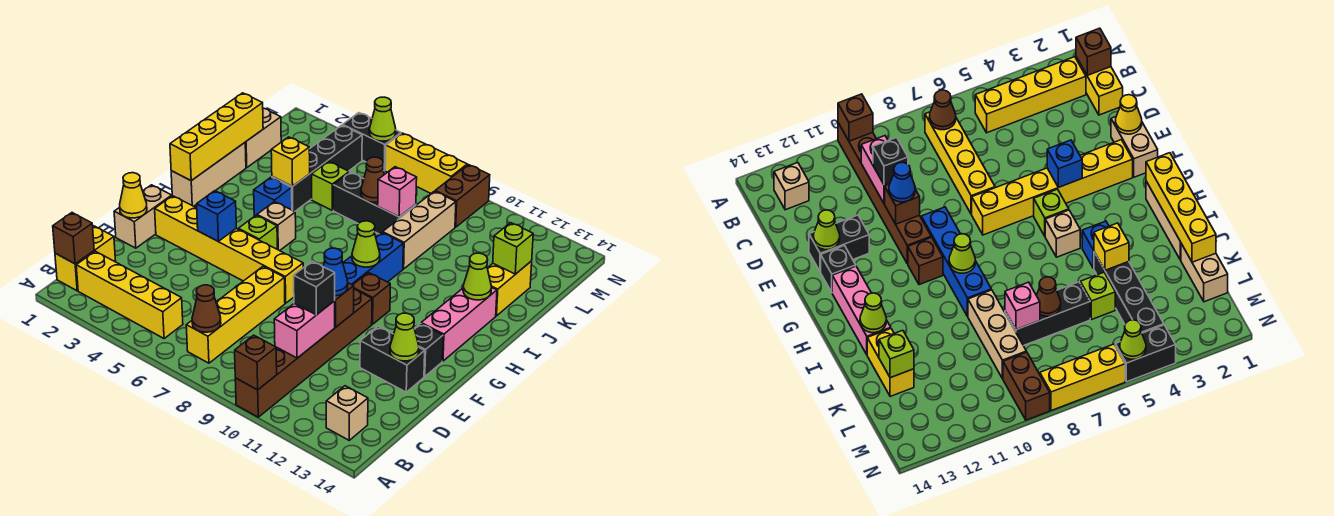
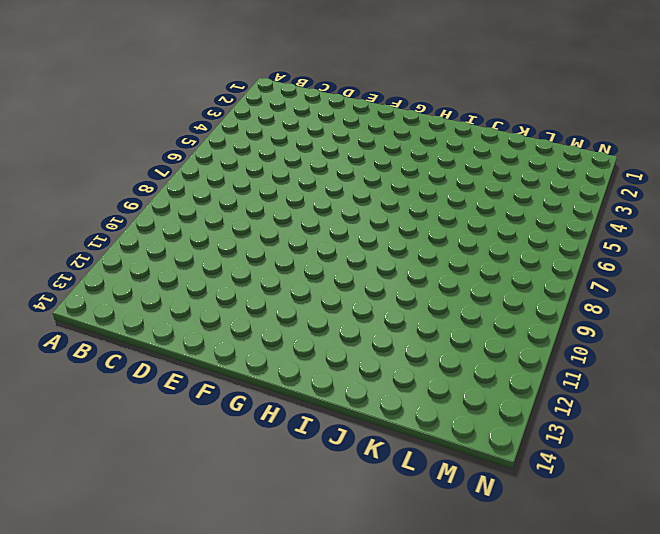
none -> brown brick A10:F10 level 1
none -> yellow brick B1:C1 level 1
none -> yellow brick B2:B5 level 1
none -> yellow brick B7:E7 level 1

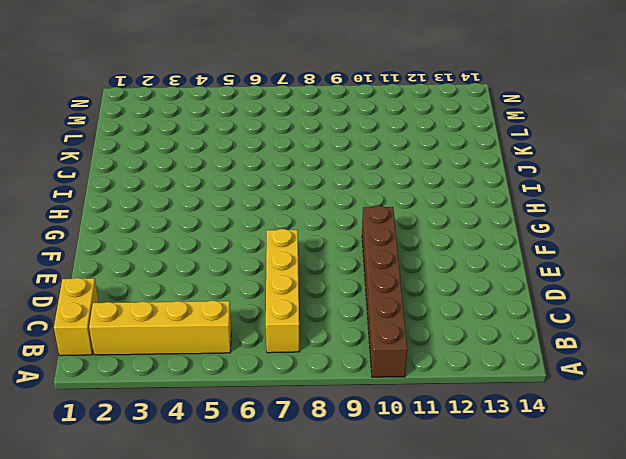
none -> tan brick B13 level 1
none -> tan brick E1:F1 level 1
none -> black brick E12:E13 level 1
none -> yellow brick F2:F7 level 1

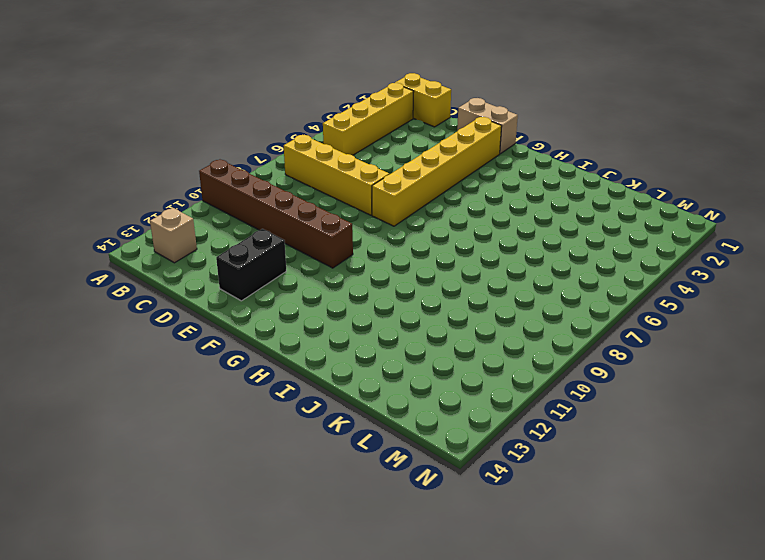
none -> blue brick F9:I9 level 1
none -> black brick F13 level 1
none -> lime brick G5 level 1
none -> brown brick G10 level 1

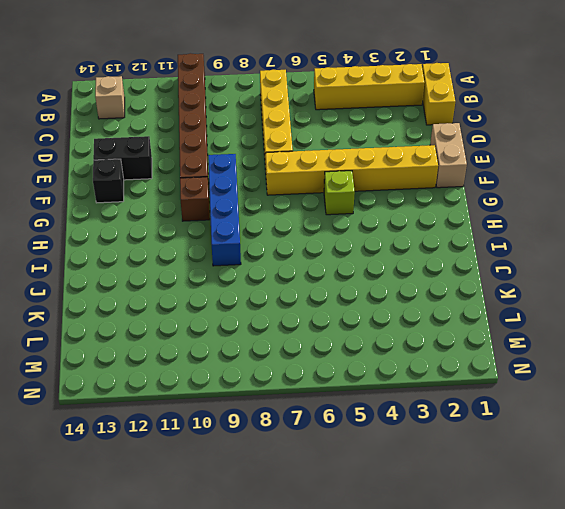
none -> pink brick G13:I13 level 1
none -> tan brick H1:J1 level 1
none -> tan brick H5 level 1
none -> blue brick I4 level 1

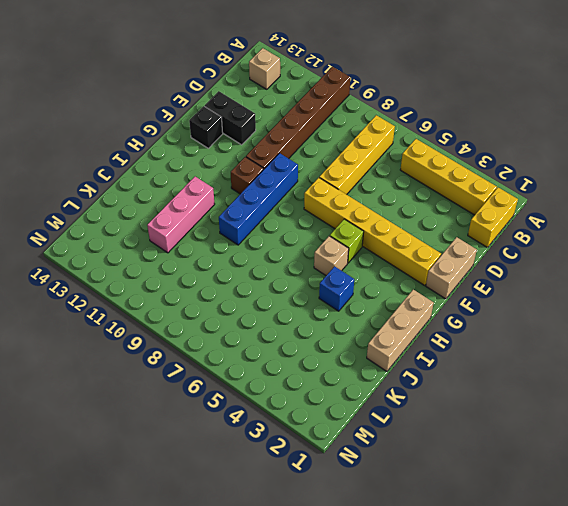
pink brick I11:K11 level 1 -> pink brick G13:I13 level 1
none -> black brick J4:M4 level 1
none -> tan brick J9:L9 level 1
none -> yellow brick J13:K13 level 1
none -> tan brick K1:L1 level 1

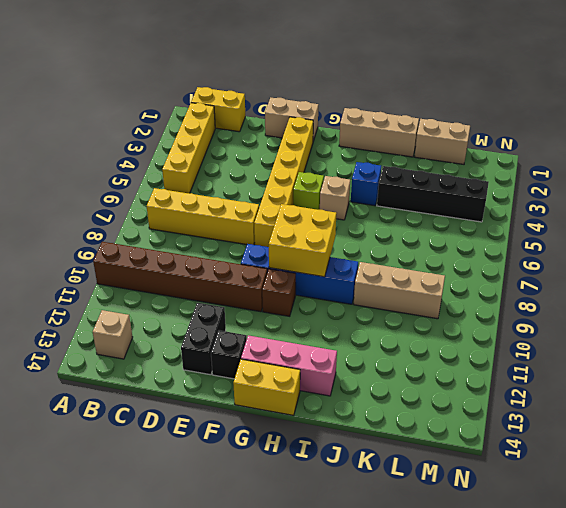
yellow brick G8:H9 level 2 -> lime cone H9 level 2
yellow brick G14:H14 level 1 -> yellow brick J13:K13 level 1
none -> lime brick K5 level 1
none -> black brick K6:K8 level 1
none -> brown brick M9:N9 level 1
none -> black brick N4:N5 level 1

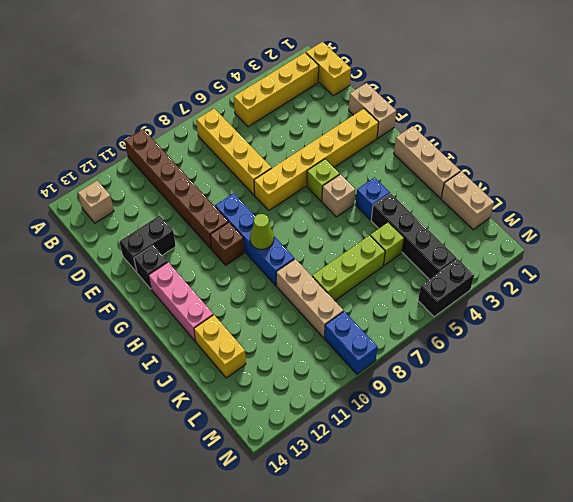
lime brick K6:K8 level 1 -> black brick K6:K8 level 1
blue brick M9:N9 level 1 -> brown brick M9:N9 level 1
none -> yellow brick N6:N8 level 1
none -> brown brick A10 level 2
none -> brown brick B1 level 2
none -> brown cone B7 level 2

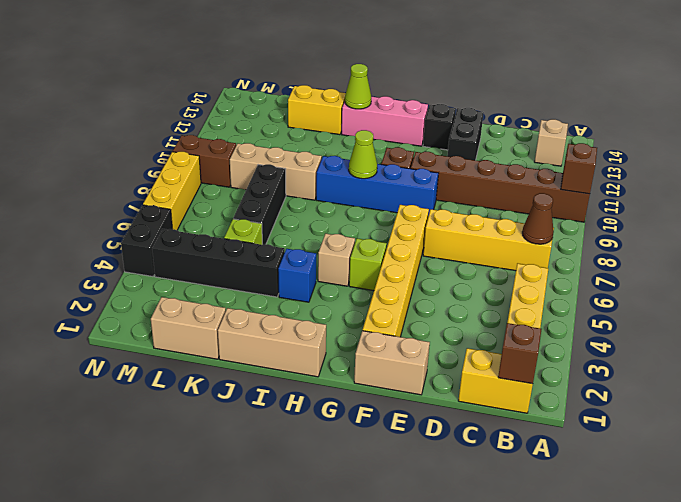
none -> pink brick C10:D10 level 2
none -> yellow cone E1 level 2
none -> brown brick E10 level 2
none -> lime cone E13 level 2

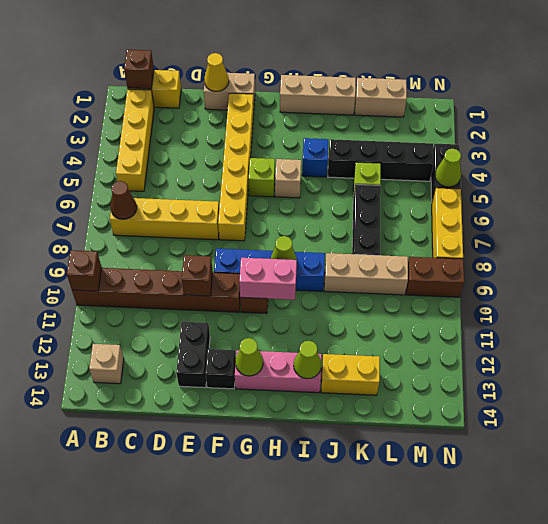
pink brick G10:H10 level 2 -> pink brick C10:D10 level 2
lime cone G13 level 2 -> lime cone E13 level 2
none -> blue brick F4 level 2
none -> yellow brick H1:K1 level 2
none -> yellow brick J4 level 2
none -> brown cone K7 level 2

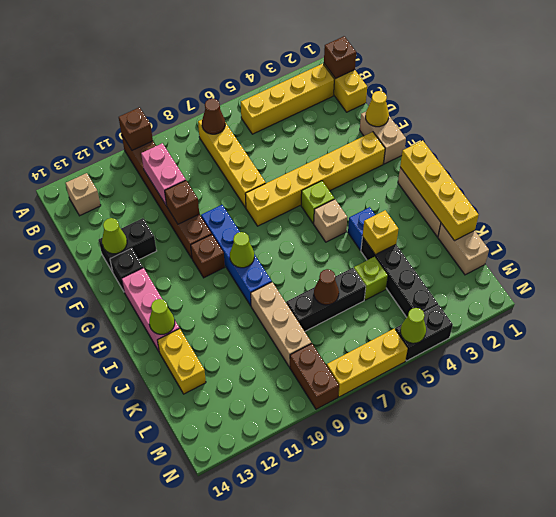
none -> blue brick F4 level 2
none -> pink brick K8 level 2
none -> lime brick K13 level 2
none -> black brick D10 level 3

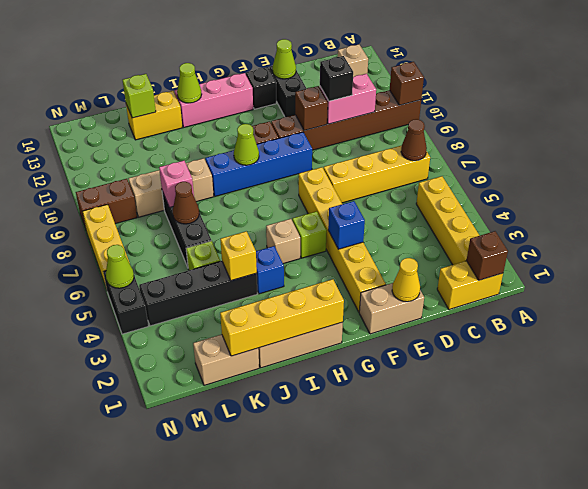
none -> blue cone E10 level 3

